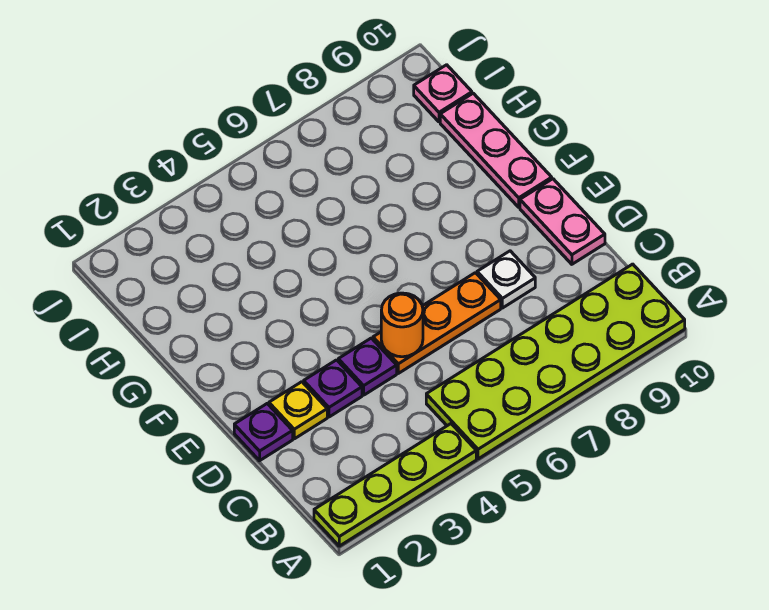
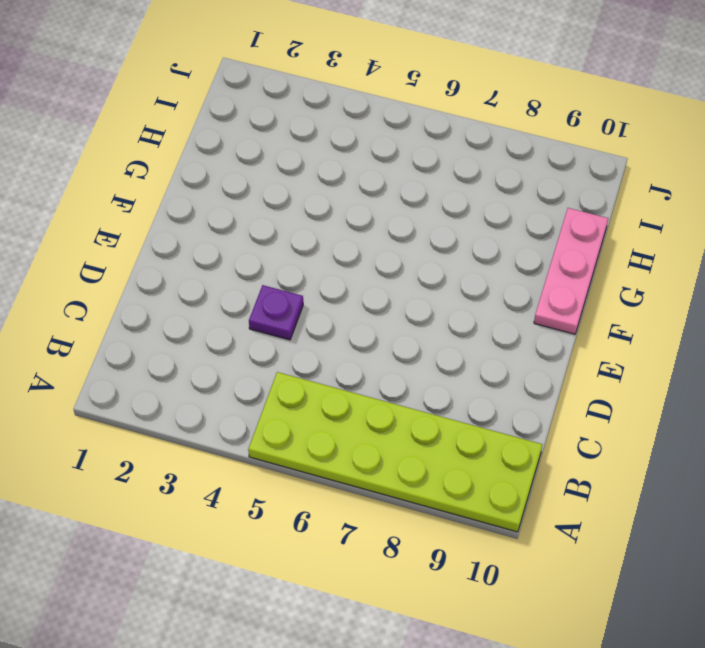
none -> lime plate A1:A4 level 1
none -> purple plate D1 level 1
none -> yellow plate D2 level 1

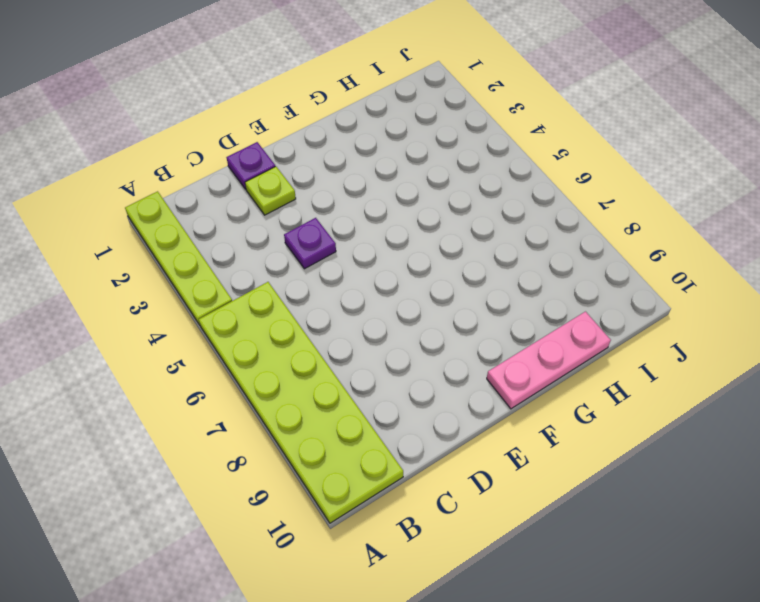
lime plate D2 level 1 -> yellow plate D2 level 1
none -> purple plate D3 level 1
none -> orange plate D5:D7 level 1
none -> white plate D8 level 1

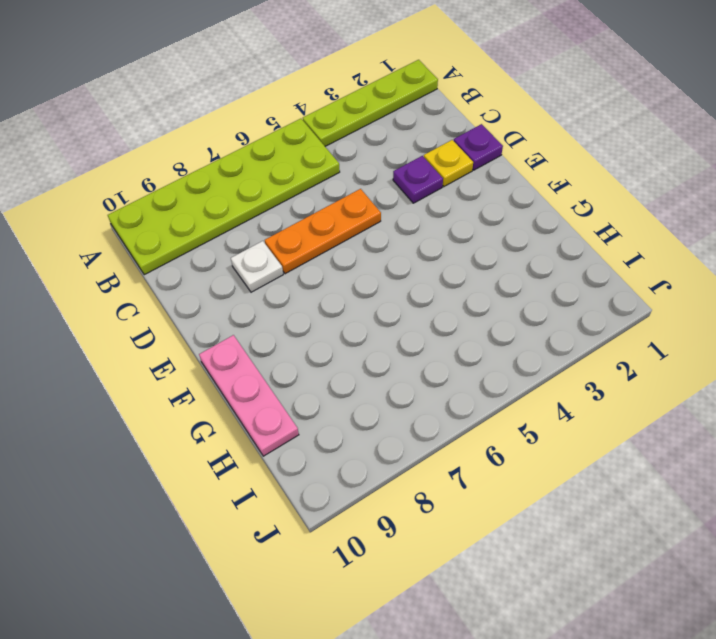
none -> purple plate D4 level 1
none -> pink plate D10:E10 level 1
none -> pink plate I10 level 1

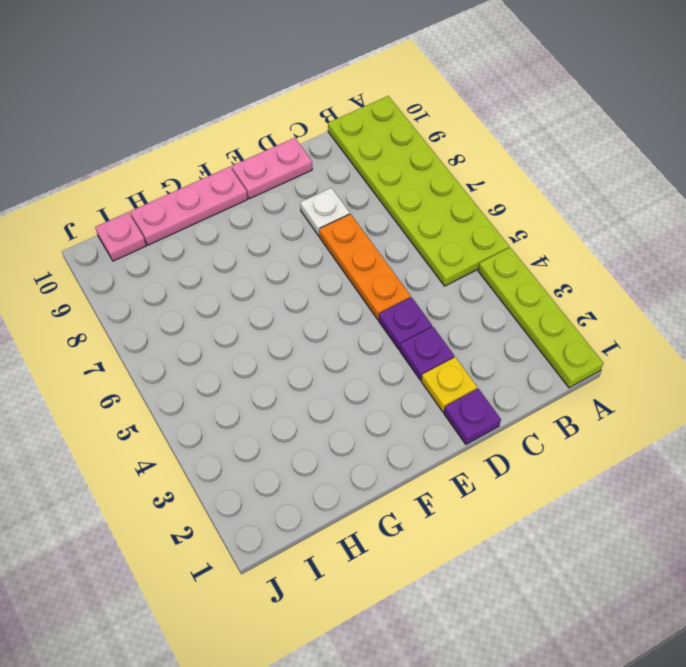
none -> orange round brick D5 level 2

